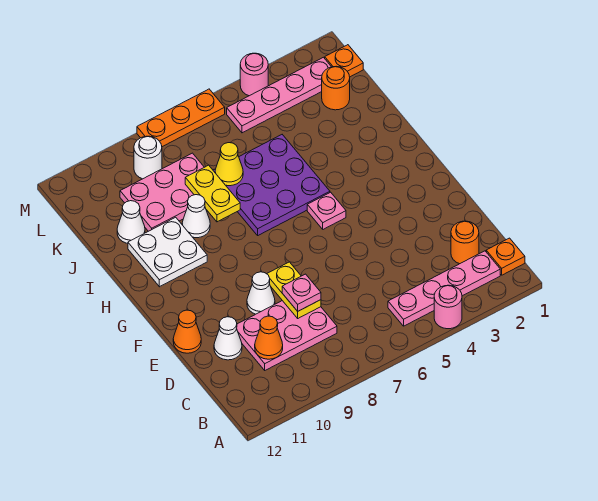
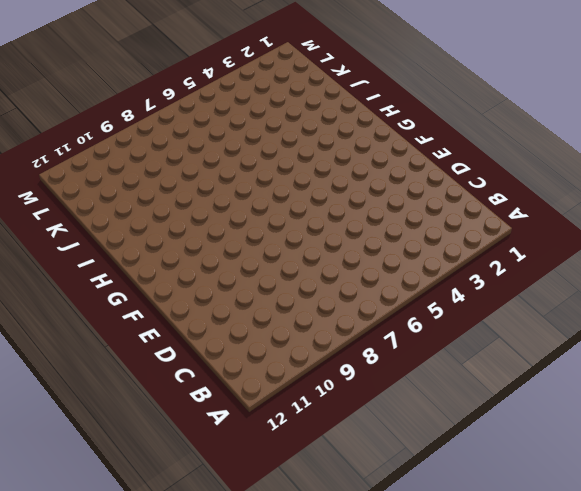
none -> pink round brick A4 level 1
none -> orange plate B1 level 1
none -> pink plate B2:B5 level 1

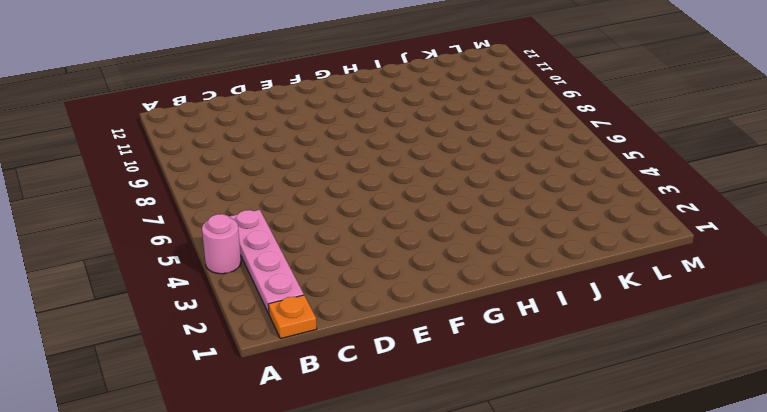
none -> orange round brick C2 level 1
none -> pink plate C8:D10 level 1
none -> white cone D11 level 1

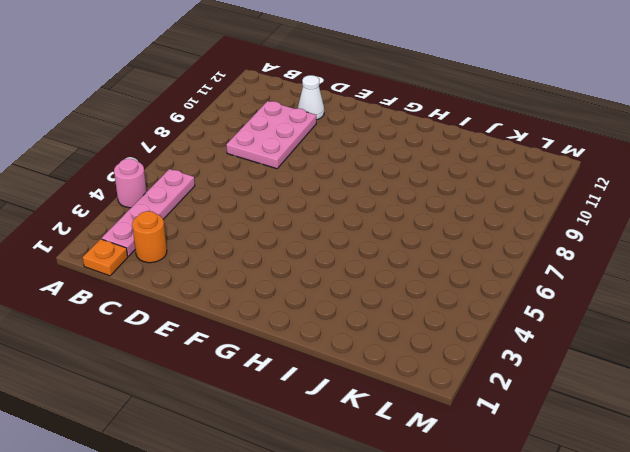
none -> white cone E9 level 1
none -> orange cone E12 level 1
none -> pink plate G5 level 1

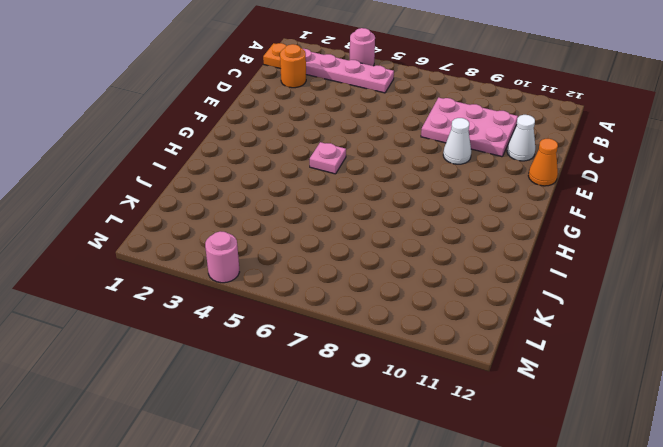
none -> purple plate H5:J7 level 1
none -> white plate H10:I11 level 1
none -> white cone I9 level 1

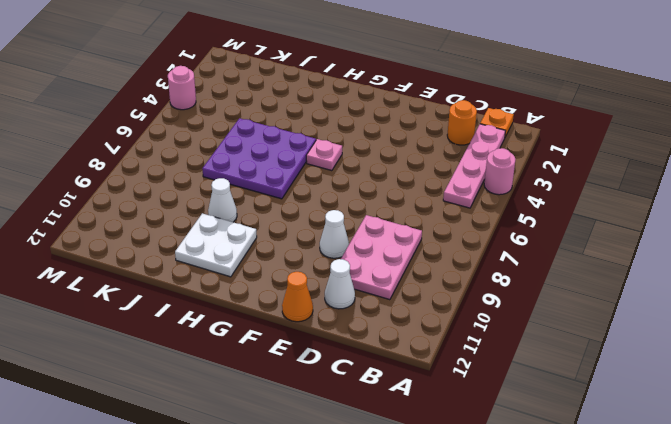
none -> pink plate J8:K10 level 1
none -> white cone J11 level 1
none -> orange round brick K2 level 1

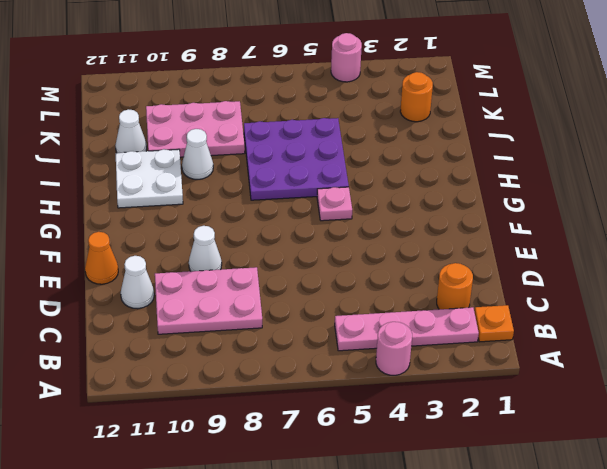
none -> orange plate L1 level 1
none -> pink plate L2:L5 level 1
none -> white round brick L9 level 1

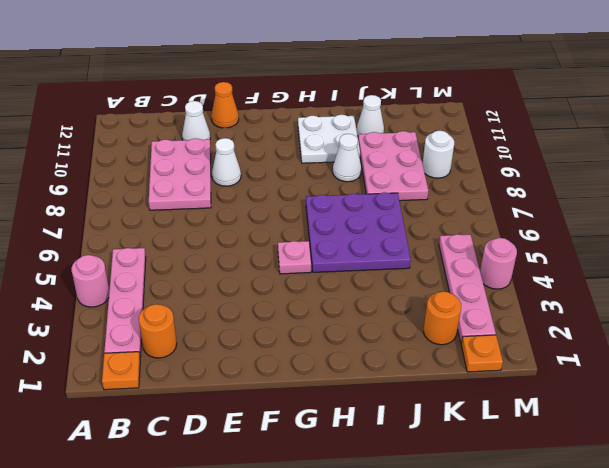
none -> orange plate M6:M8 level 1
none -> orange cone C10 level 2
none -> yellow plate D8:E8 level 2

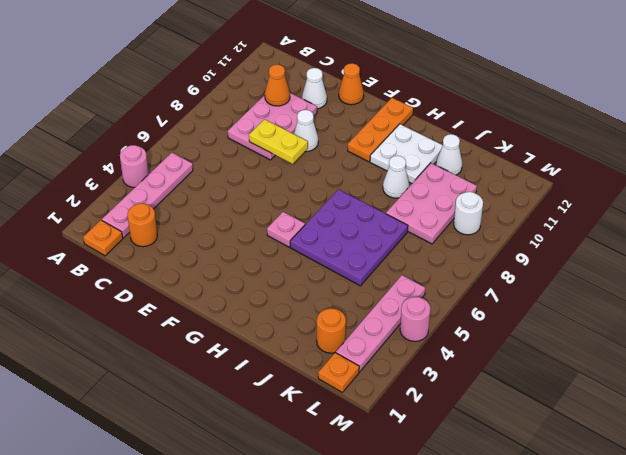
orange plate G10:G12 level 1 -> orange plate M6:M8 level 1
none -> yellow plate I8:J8 level 2
none -> yellow cone J7 level 2
none -> pink plate D8 level 3

